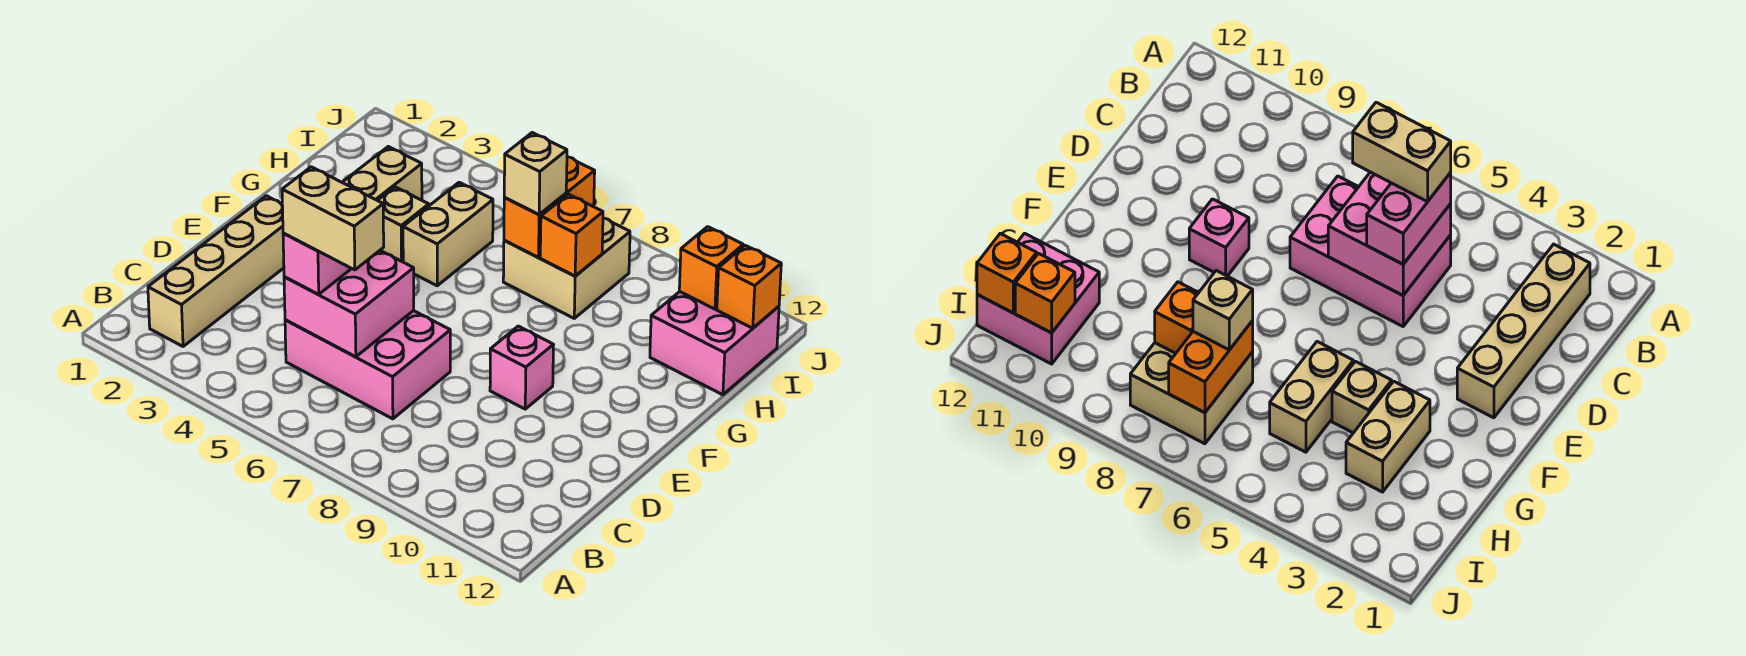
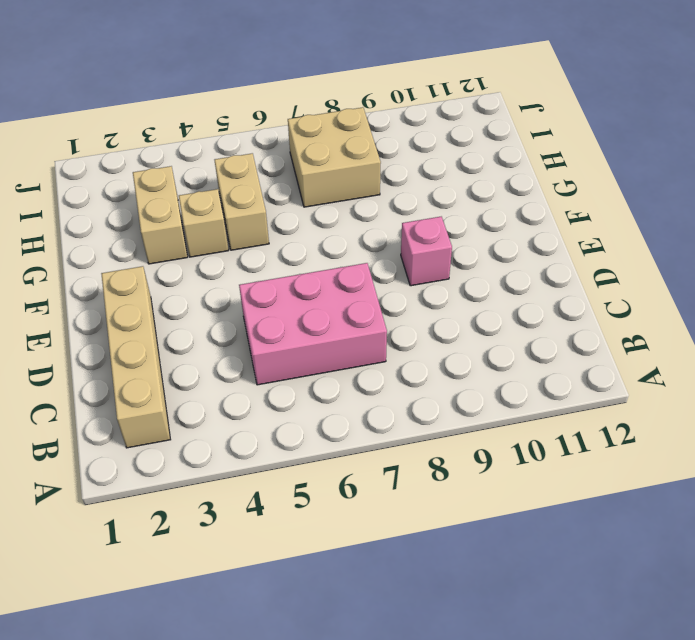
none -> pink brick H11:I12 level 1
none -> pink brick C5:D6 level 2
none -> orange brick H7:I7 level 2

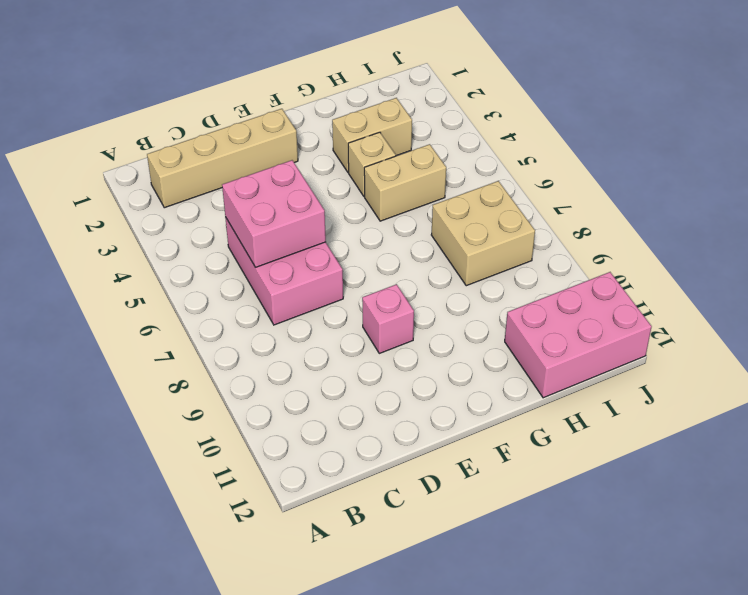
pink brick H11:J12 level 1 -> pink brick H11:I12 level 1
none -> orange brick H7:I7 level 2
none -> orange brick H8 level 2
none -> orange brick I11 level 2

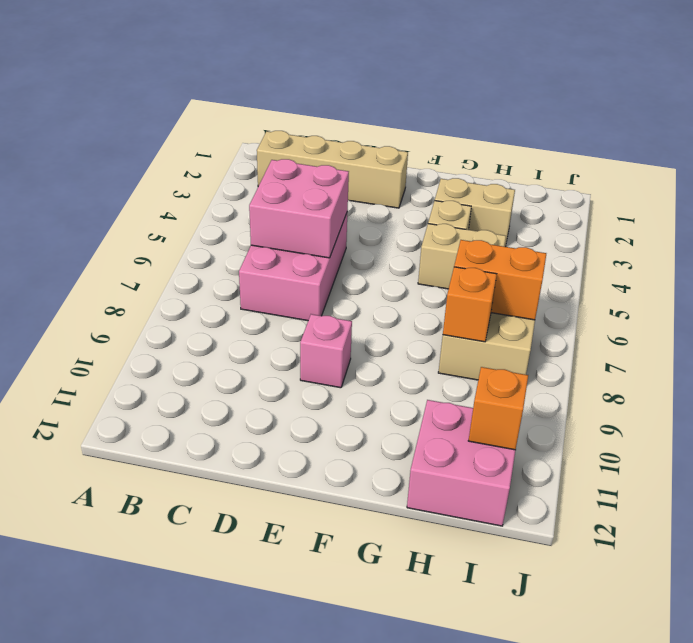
none -> orange brick I12 level 2
none -> pink brick C5:D5 level 3
none -> tan brick H7 level 3

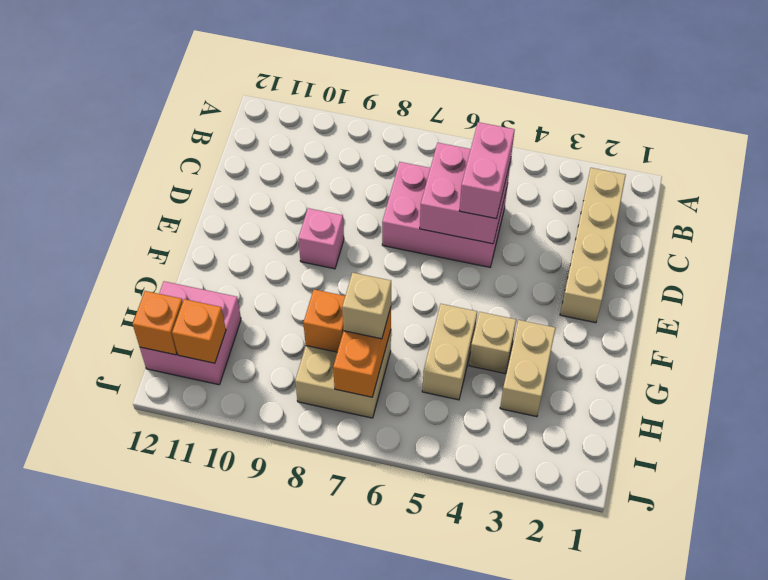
none -> tan brick C5:C6 level 4

